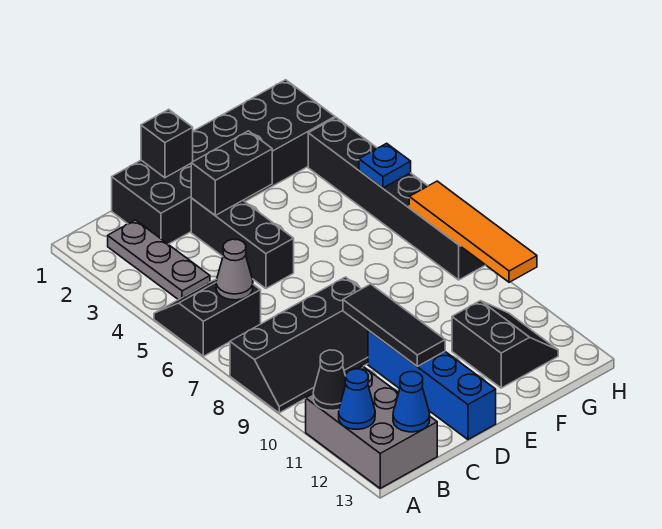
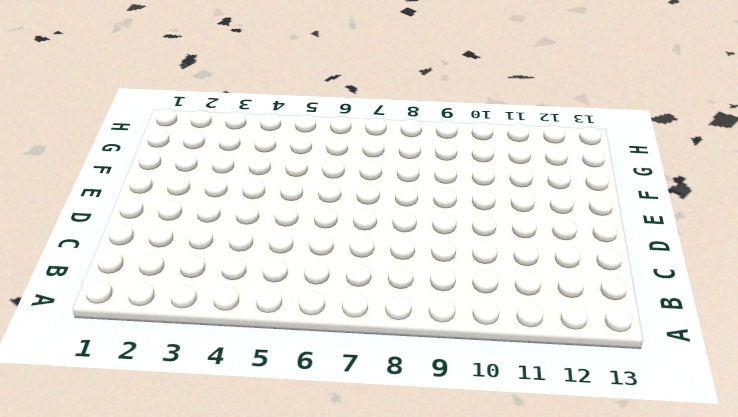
none -> black slope A5:B6 level 1 top 6
none -> black slope A8:D9 level 1 top 8
none -> grey brick A11:B13 level 1

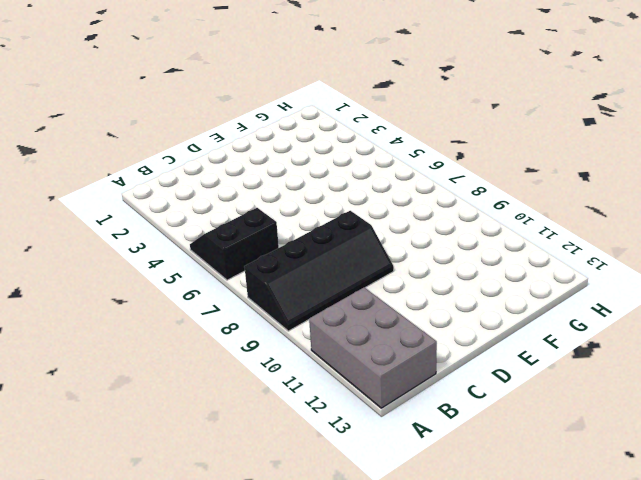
none -> grey plate B2:B4 level 1
none -> black brick C1:H2 level 1
none -> black brick D3:D5 level 1

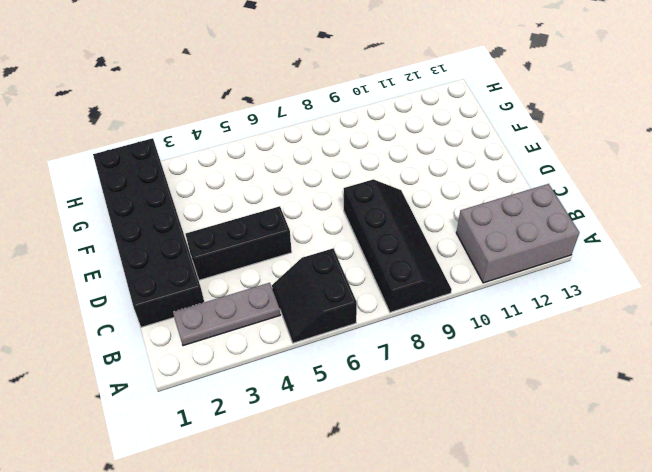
none -> blue brick D10:D13 level 1
none -> black slope F11:G12 level 1 top F
none -> black brick H3:H8 level 1

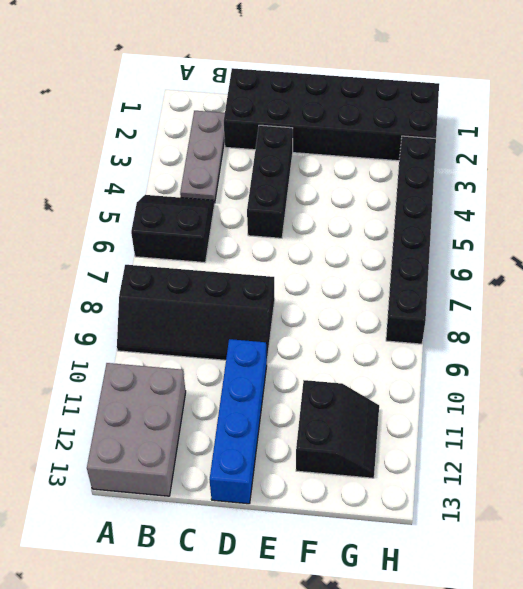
none -> black cone A11 level 2
none -> blue cone A12 level 2
none -> grey cone B6 level 2

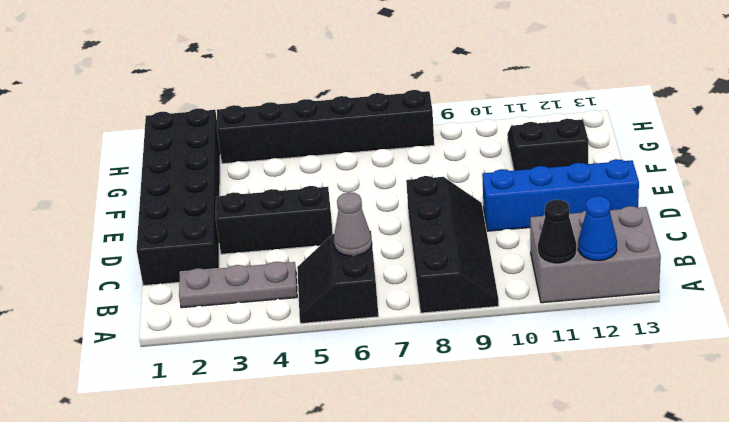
none -> blue cone B13 level 2
none -> black brick D1 level 2
none -> black brick D3:E3 level 2

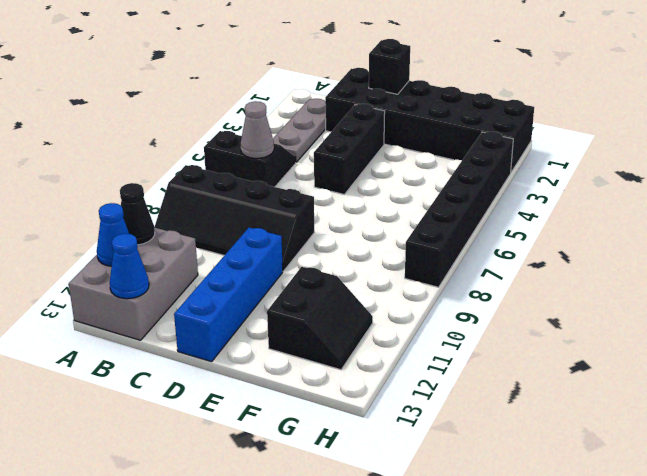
none -> black brick D3:E3 level 2
none -> black tile D9:D11 level 2
none -> blue plate H5 level 2

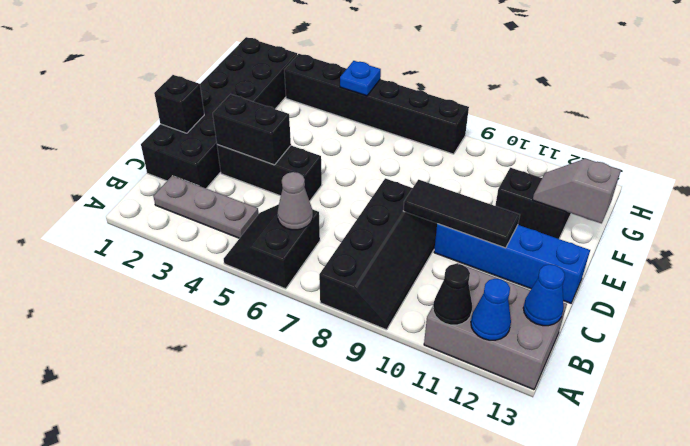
black brick D3:D4 level 2 -> black brick D3:E3 level 2
grey slope F12:F13 level 2 top 13 -> none
none -> orange tile H7:H10 level 2

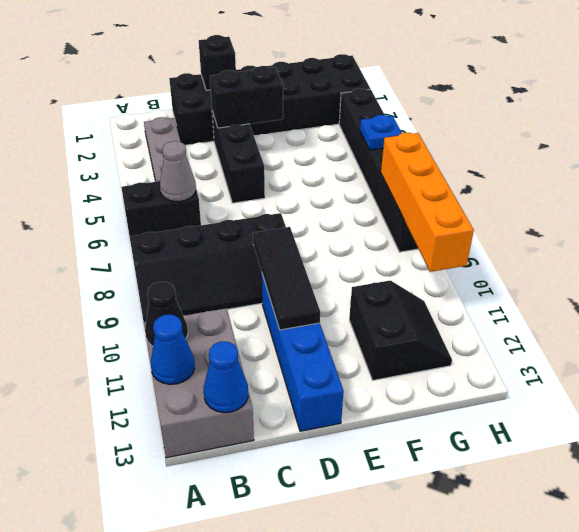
orange brick H7:H10 level 2 -> orange tile H7:H10 level 2

